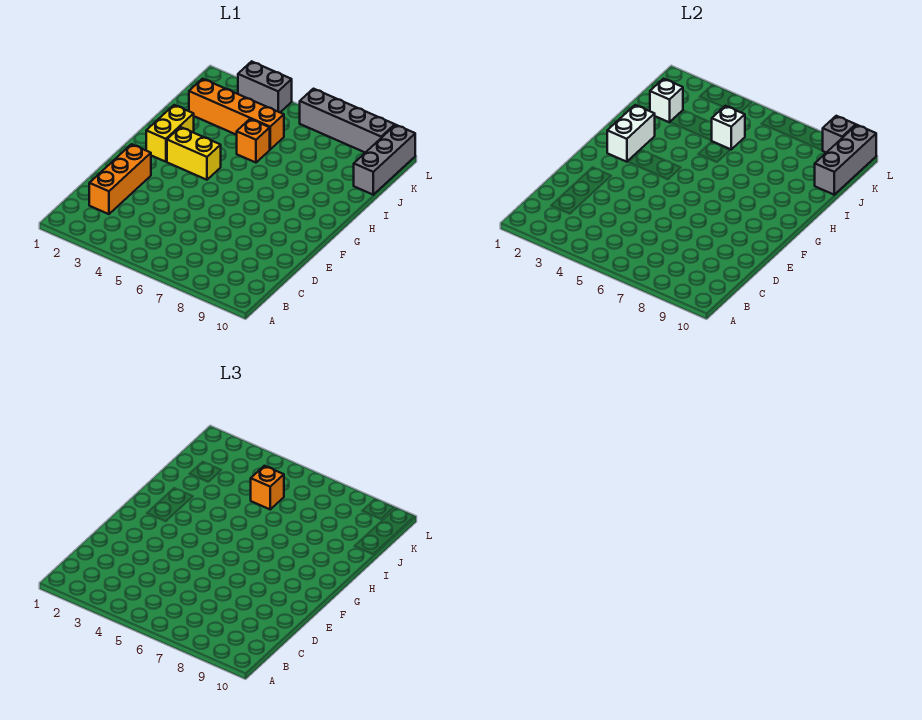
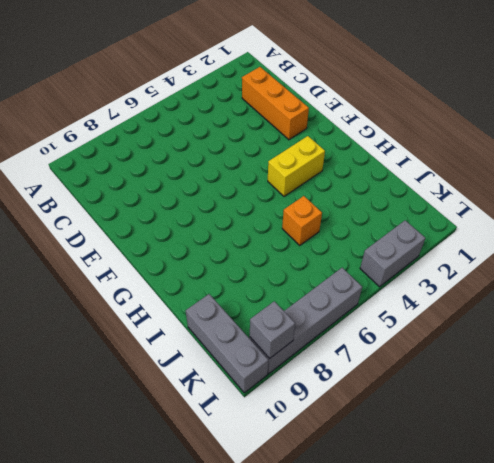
none -> yellow brick G2:H2 level 1
none -> orange brick J2:J5 level 1
none -> white brick G2:H2 level 2

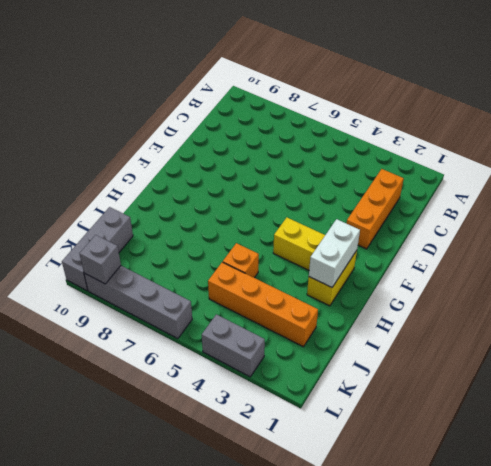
none -> white brick J2 level 2
none -> white brick J5 level 2
none -> grey brick J10:L10 level 2

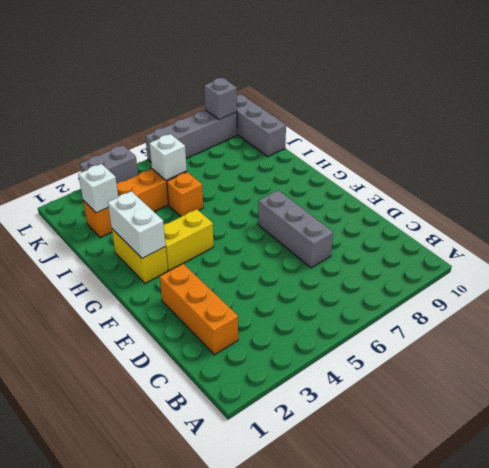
grey brick D7:F7 level 1 -> grey brick J10:L10 level 2
none -> orange brick J5 level 3

